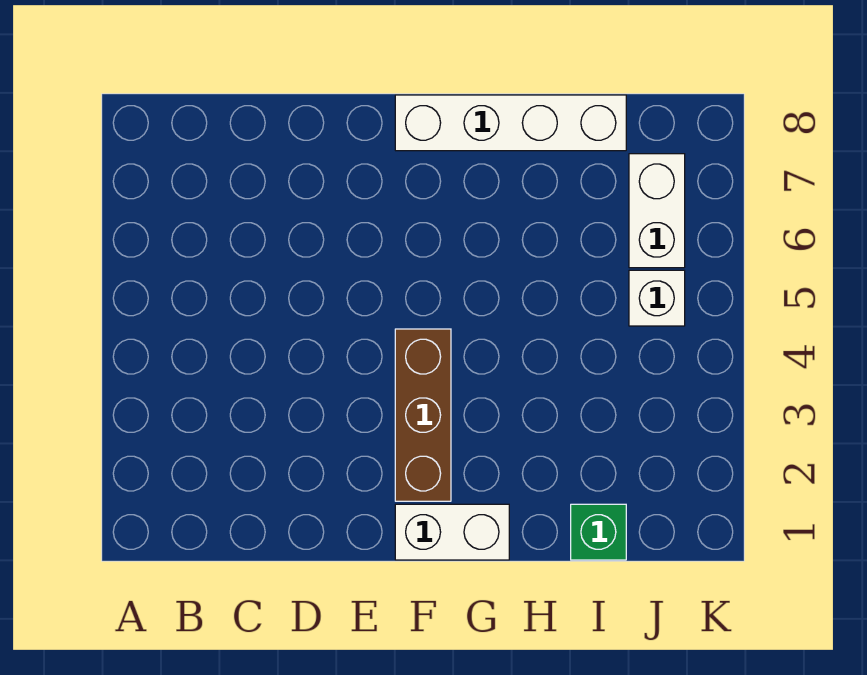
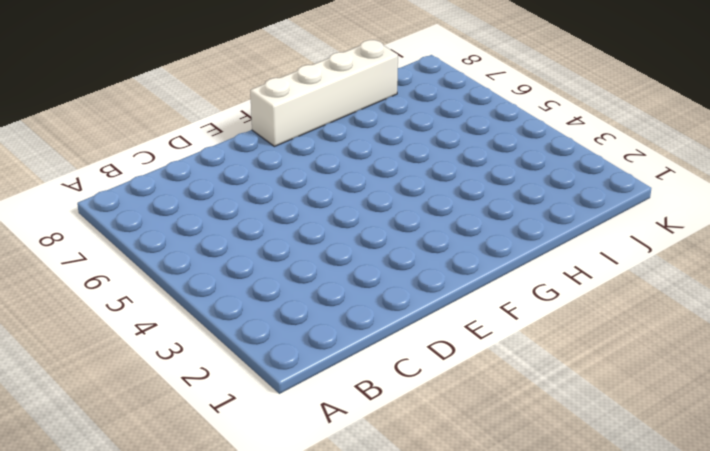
none -> white brick F1:G1 level 1
none -> brown brick F2:F4 level 1

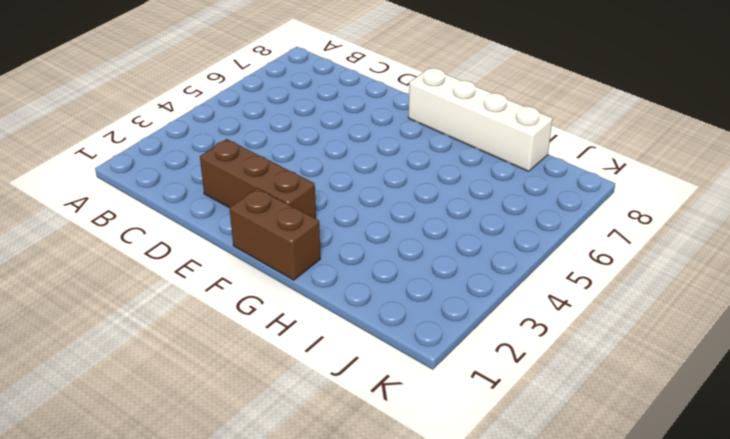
brown brick D2:F2 level 1 -> brown brick F2:F4 level 1
brown brick F1:G1 level 1 -> white brick F1:G1 level 1
none -> green brick I1 level 1
none -> white brick J5 level 1

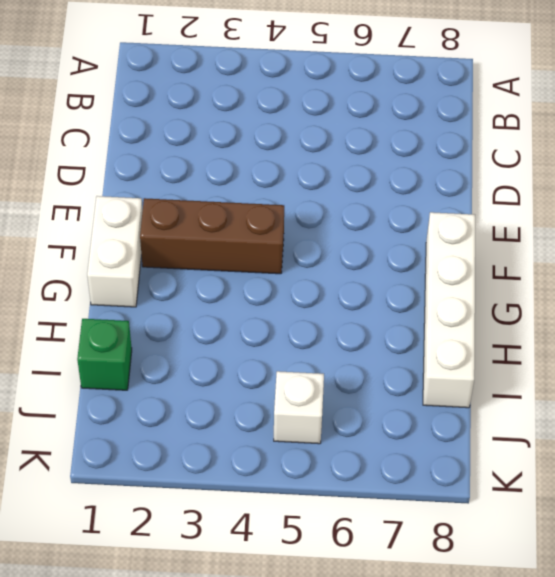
none -> white brick J6:J7 level 1

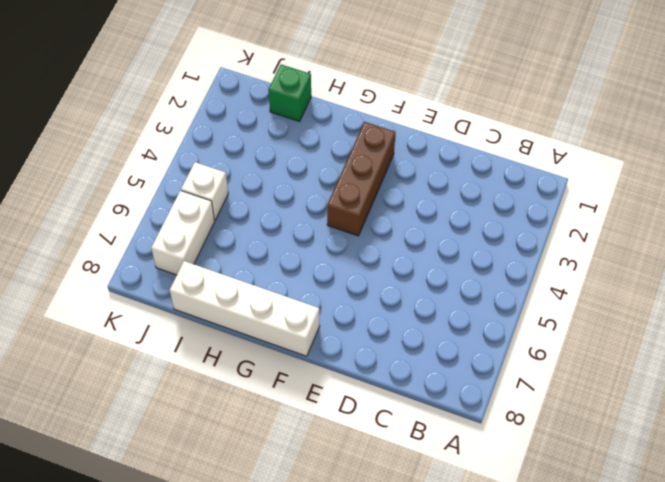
none -> white brick F1:G1 level 1

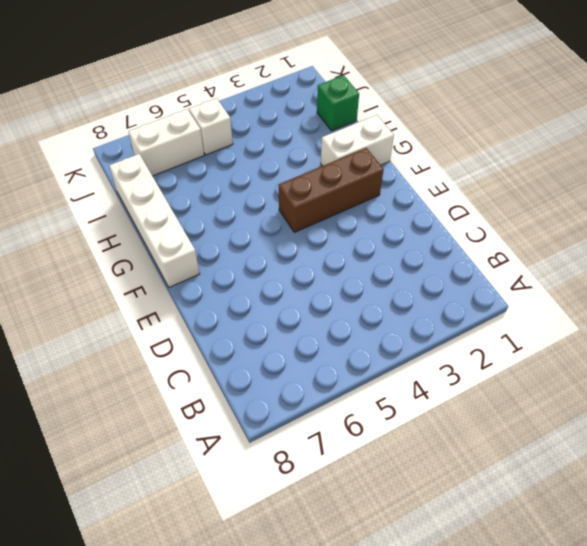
white brick G1:G2 level 1 -> white brick F1:G1 level 1

